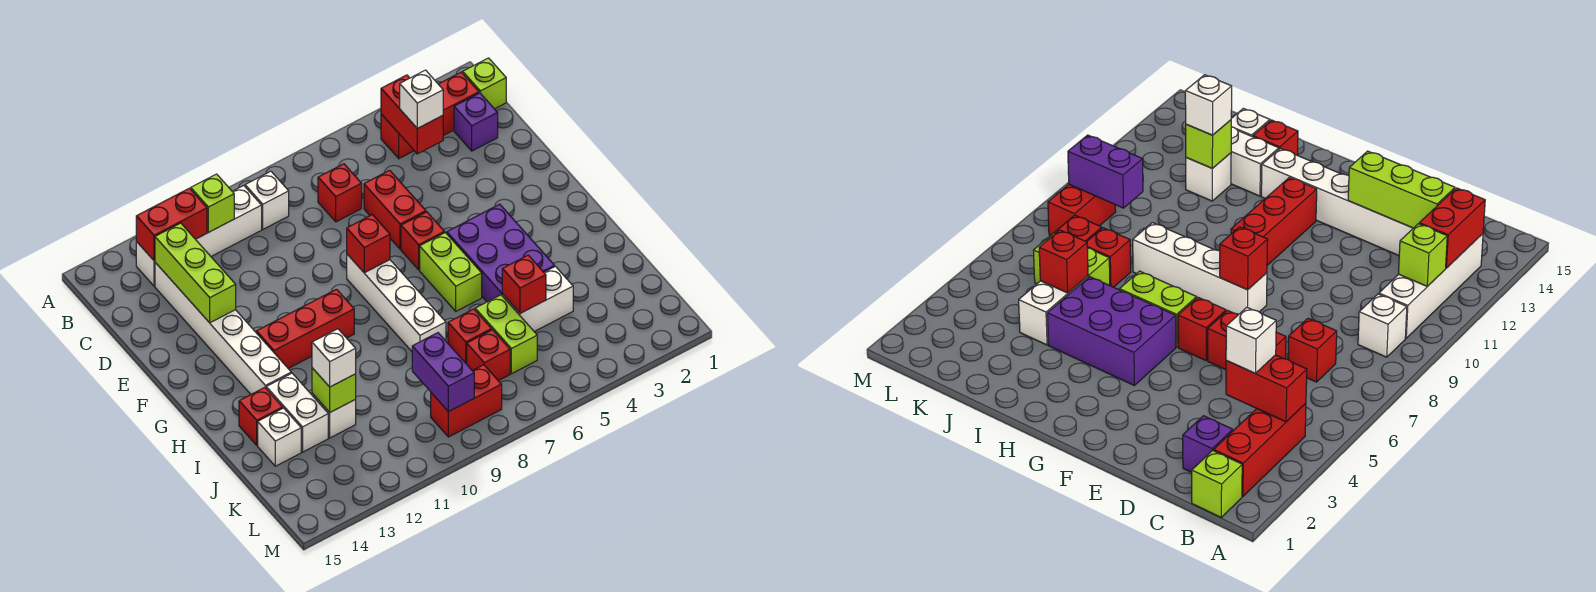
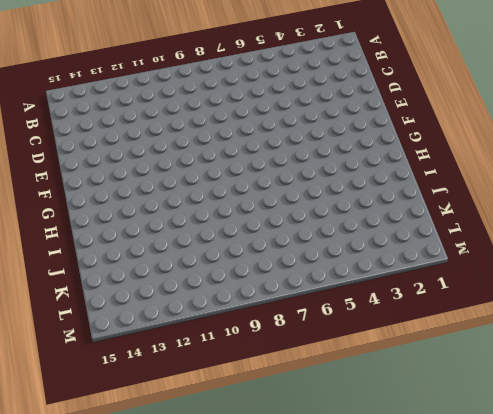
none -> lime brick B1 level 1
none -> red brick B2:B4 level 1
none -> white brick B9 level 1
none -> white brick B10:B13 level 1

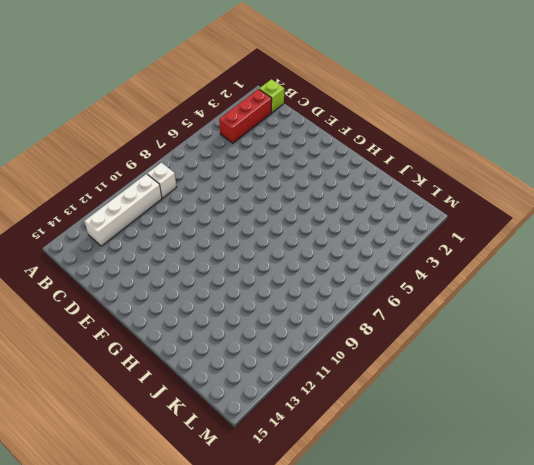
none -> purple brick C2 level 1
none -> red brick C7 level 1
none -> white brick C13:H13 level 1
none -> red brick D6:E6 level 1

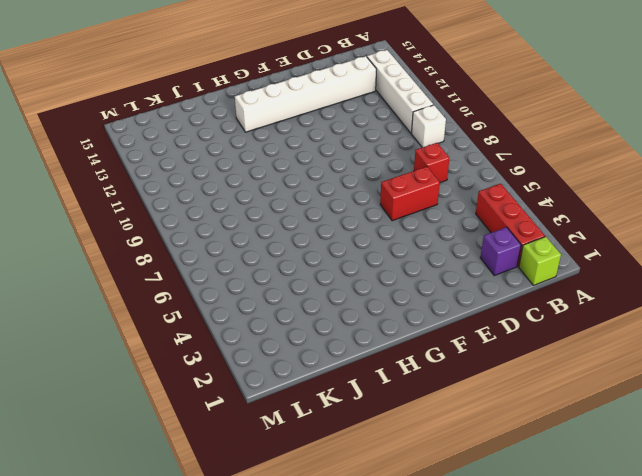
none -> red brick F6 level 1
none -> white brick F8:I8 level 1
none -> purple brick G4:I5 level 1
none -> lime brick G6:H6 level 1

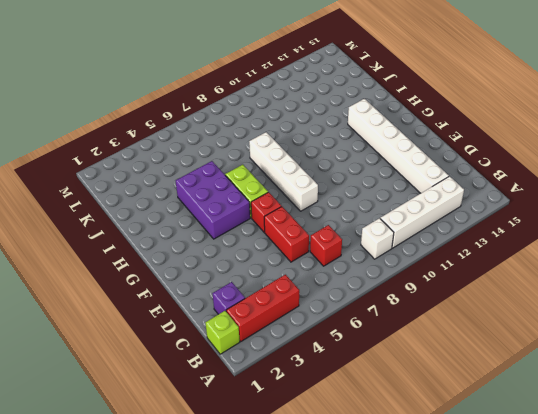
none -> red brick G10:G12 level 1
none -> white brick I13:J13 level 1
none -> red brick I14 level 1
none -> white brick J4:J5 level 1

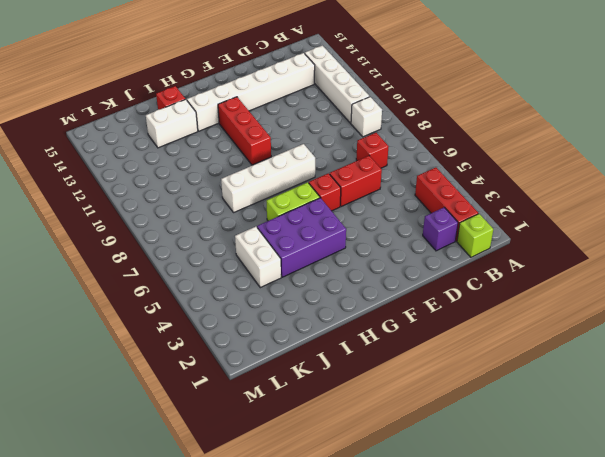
none -> lime brick J6:K6 level 1
none -> red brick J7 level 1
none -> white brick J12 level 1
none -> white brick J14 level 1

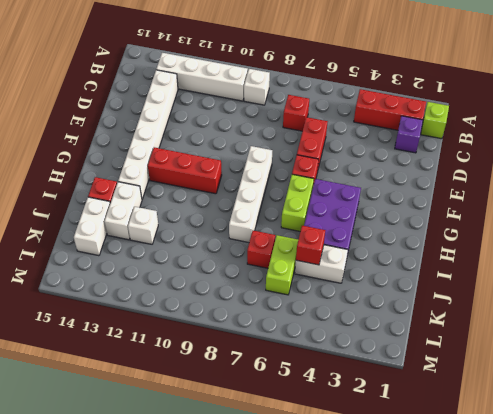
white brick J14:K14 level 1 -> white brick J14 level 1
none -> red brick K7 level 1
none -> red brick L8:L9 level 1
none -> red brick B4:C4 level 2
none -> lime brick B11 level 2

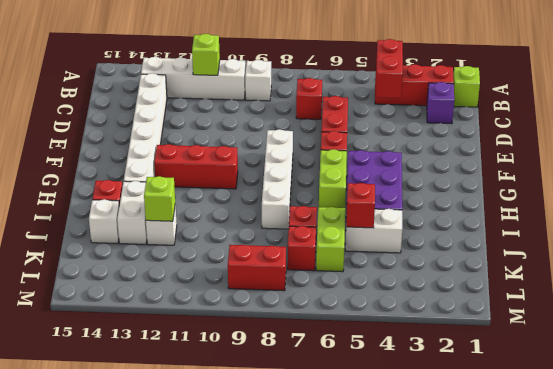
none -> red brick B12:B13 level 2
none -> lime brick C13:E13 level 2
none -> red brick F8 level 2
none -> purple brick K9:L9 level 2

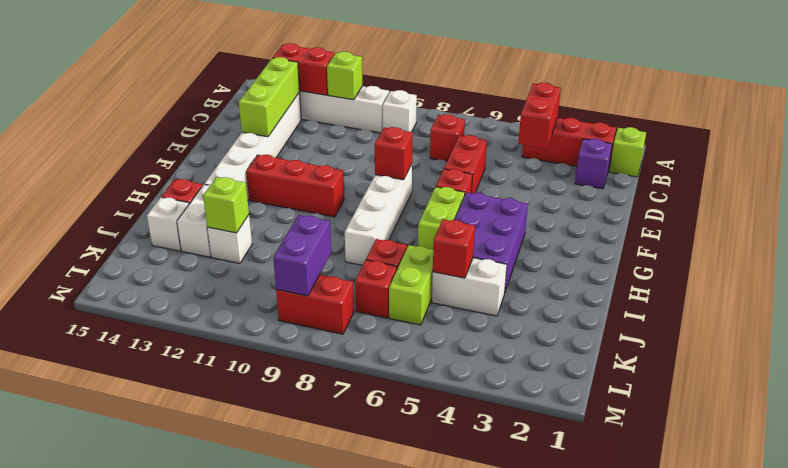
none -> white brick C4 level 3
none -> white brick J12 level 3

